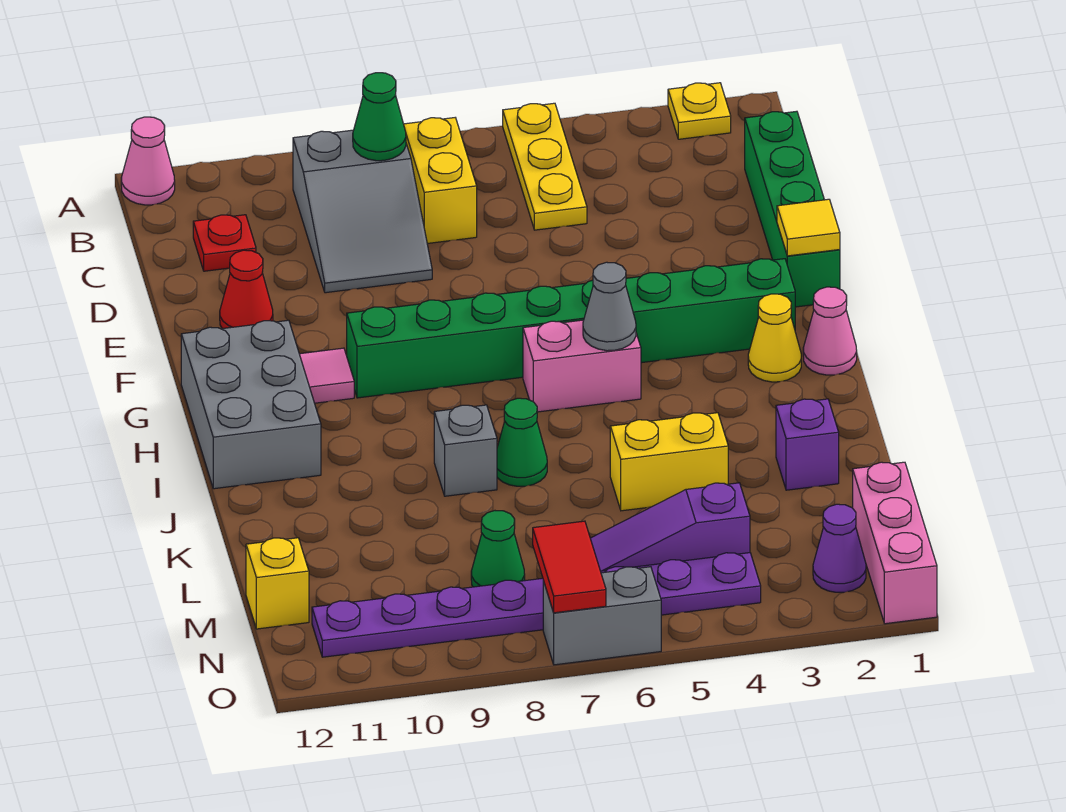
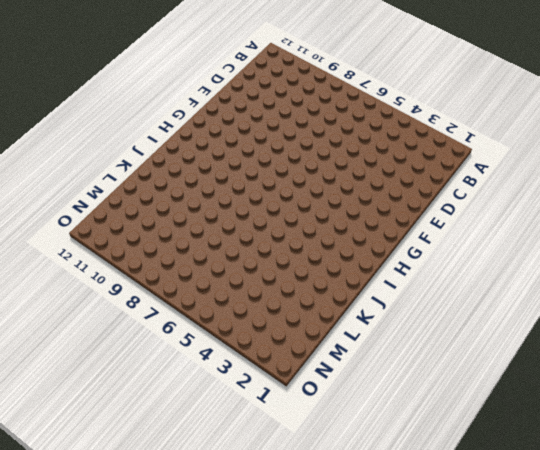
none -> yellow plate A2 level 1
none -> yellow plate A5:C5 level 1
none -> pink cone A12 level 1

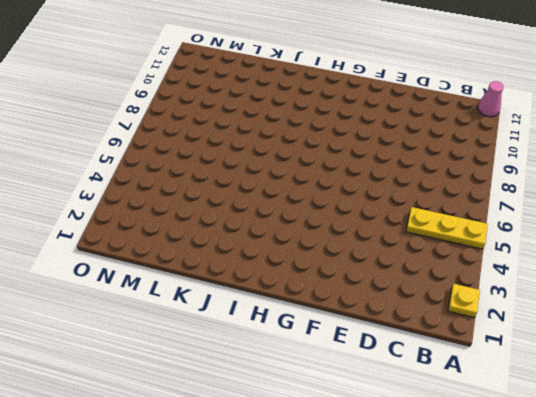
none -> yellow brick B7:C7 level 1
none -> grey slope B8:D9 level 1 top B
none -> green brick C1:F1 level 1

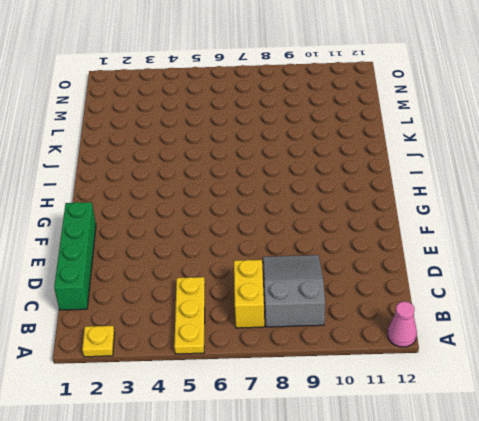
none -> red plate C11 level 1
none -> red cone E11 level 1
none -> green brick G2:G9 level 1

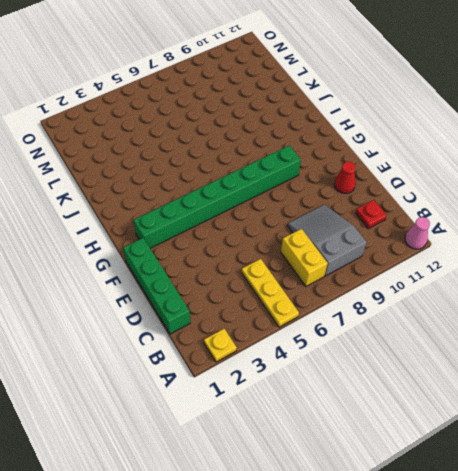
none -> pink tile G10 level 1
none -> grey brick G11:I12 level 1
none -> pink cone H1 level 1

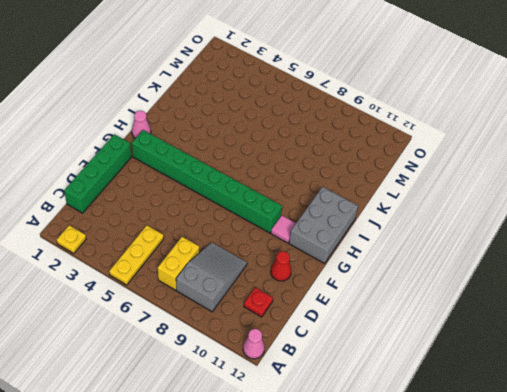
none -> yellow cone H2 level 1
none -> pink brick H5:H6 level 1
none -> green cone J7 level 1

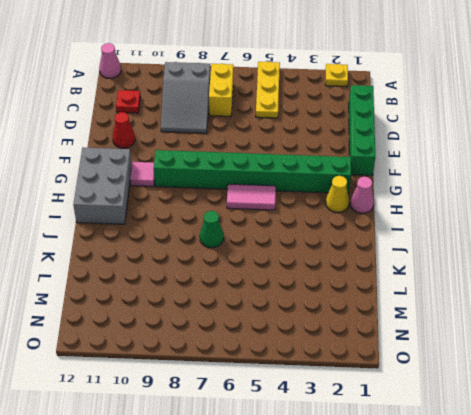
pink tile H5:H6 level 1 -> pink brick H5:H6 level 1
none -> grey brick J8 level 1
none -> purple brick K2 level 1
none -> yellow brick K4:K5 level 1

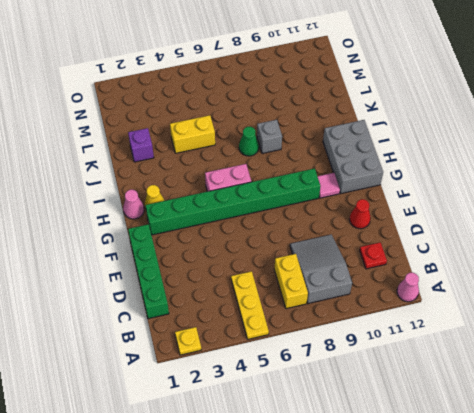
none -> pink brick M1:O1 level 1
none -> purple slope M4:M6 level 1 top 4
none -> green cone M8 level 1

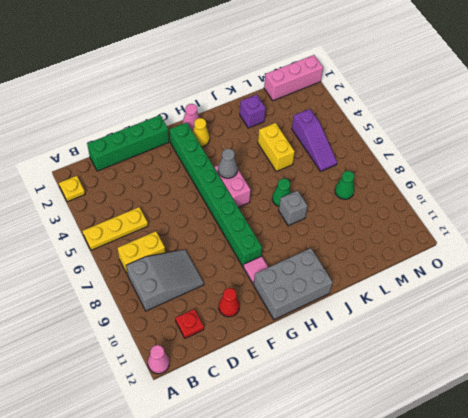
none -> yellow brick M12 level 1
none -> purple cone N2 level 1
none -> purple plate N4:N11 level 1

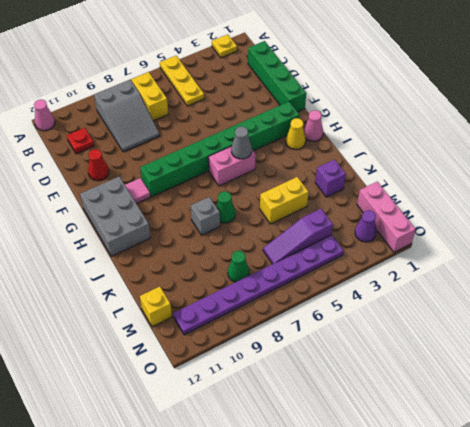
none -> grey brick O6:O7 level 1
none -> green cone B8 level 2
none -> yellow tile F1 level 2

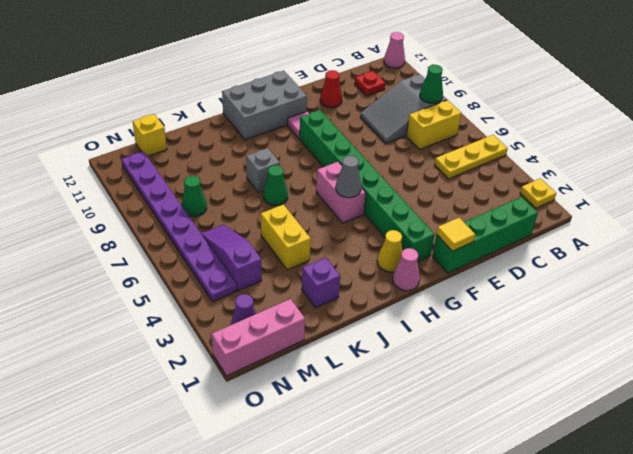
none -> grey brick O6:O7 level 1
none -> red tile N7:O7 level 2

